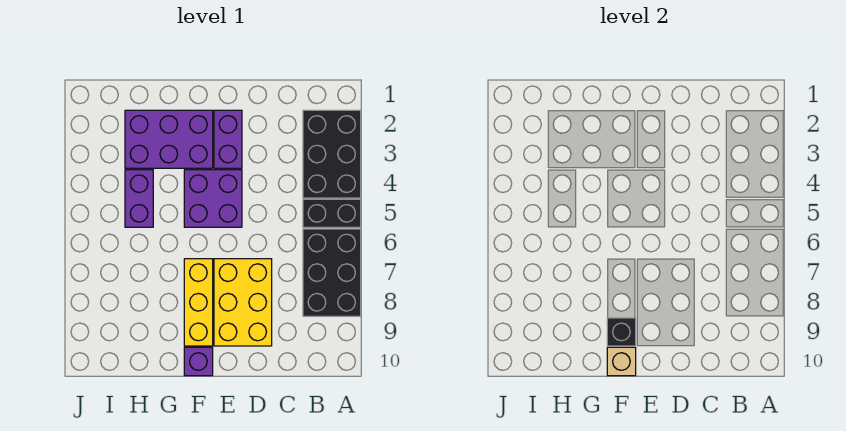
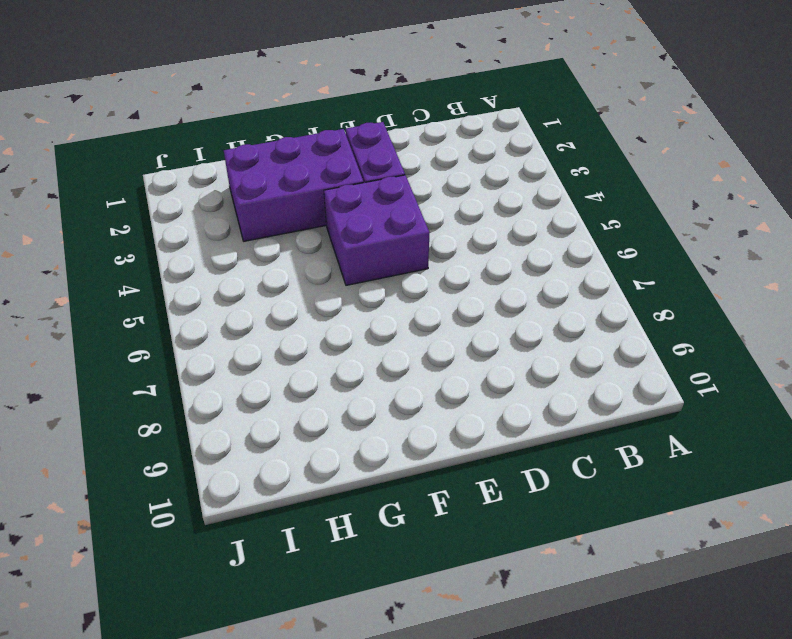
none -> black brick A2:B4 level 1
none -> black brick A5:B5 level 1
none -> black brick A6:B8 level 1

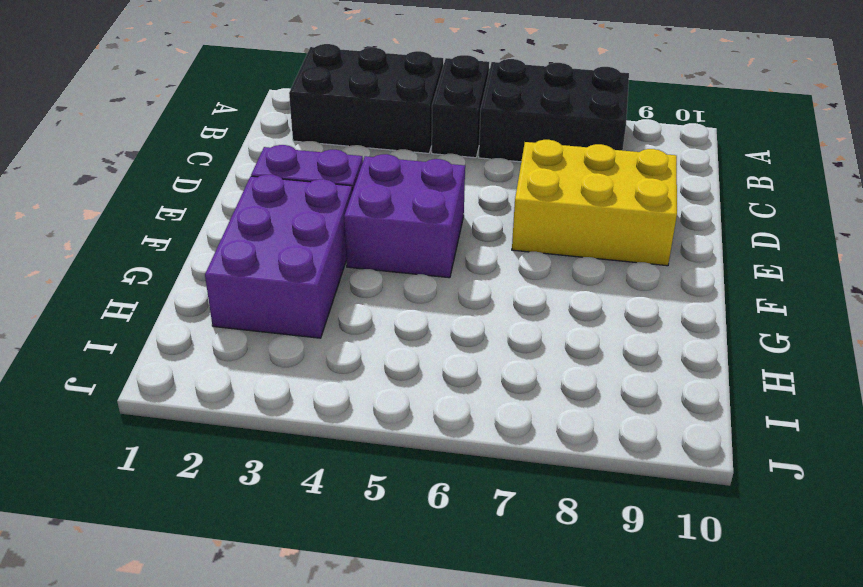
none -> yellow brick F7:F9 level 1
none -> purple brick F10 level 1
none -> purple brick H4:H5 level 1

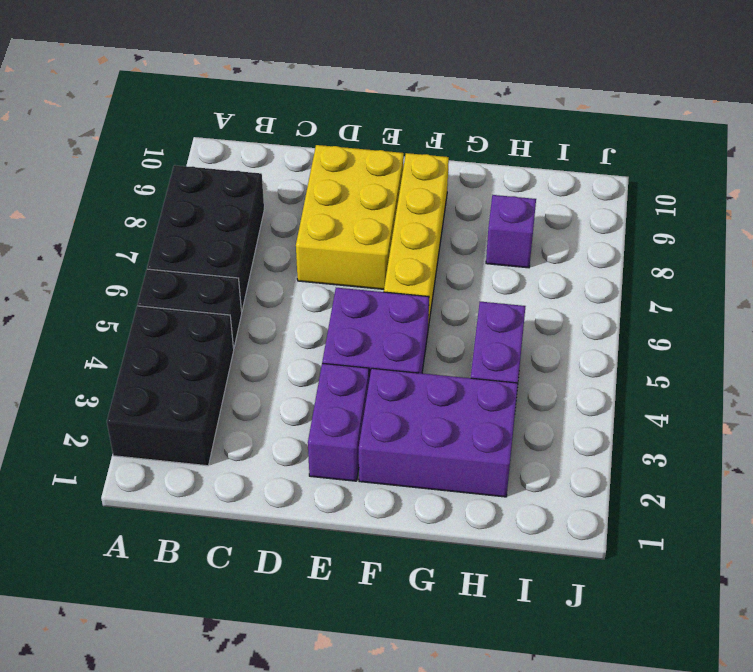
yellow brick F6:F9 level 1 -> yellow brick F7:F9 level 1
purple brick H8 level 1 -> purple brick F10 level 1
none -> black brick F9 level 2
none -> tan brick F10 level 2

